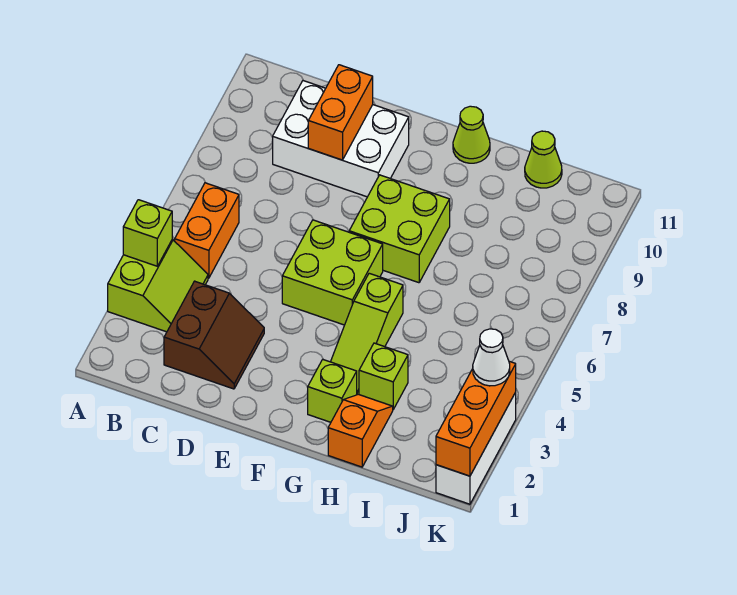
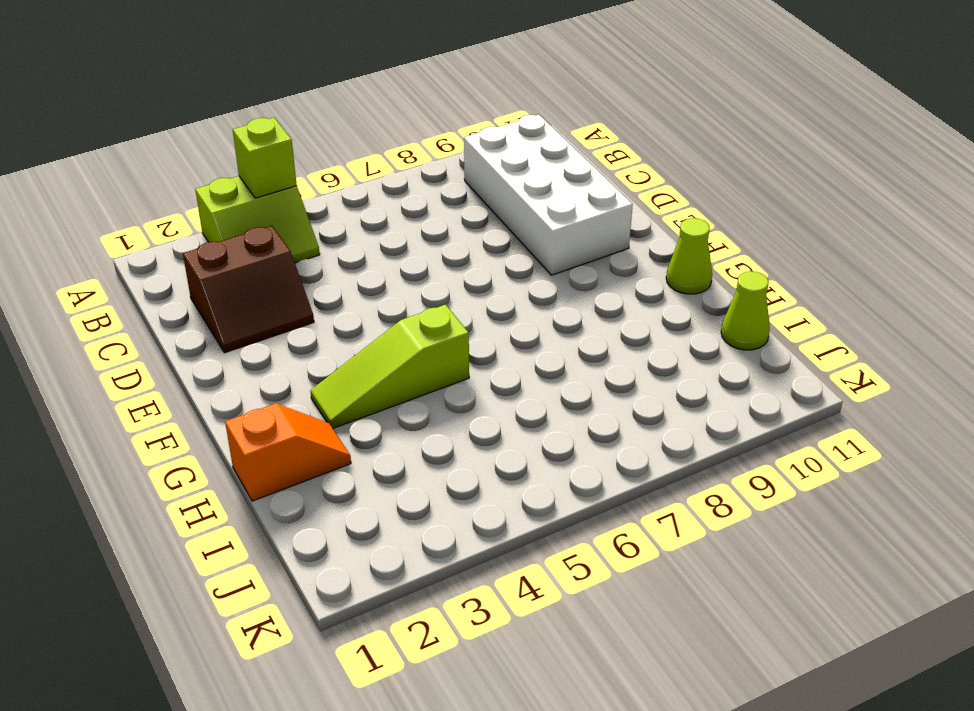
white brick B9:E10 level 1 -> white brick C9:E10 level 1
none -> orange brick B5:B6 level 1
none -> lime brick E5:F6 level 1
none -> lime brick F7:G8 level 1

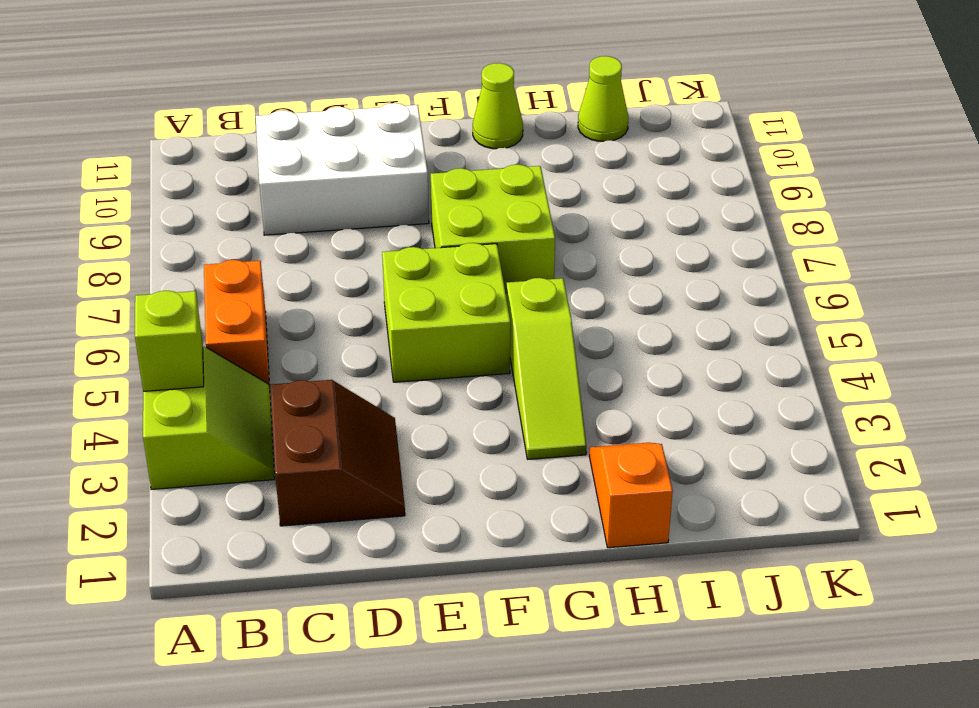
none -> lime brick G2 level 1
none -> lime brick H3 level 1
none -> white brick K1:K3 level 1

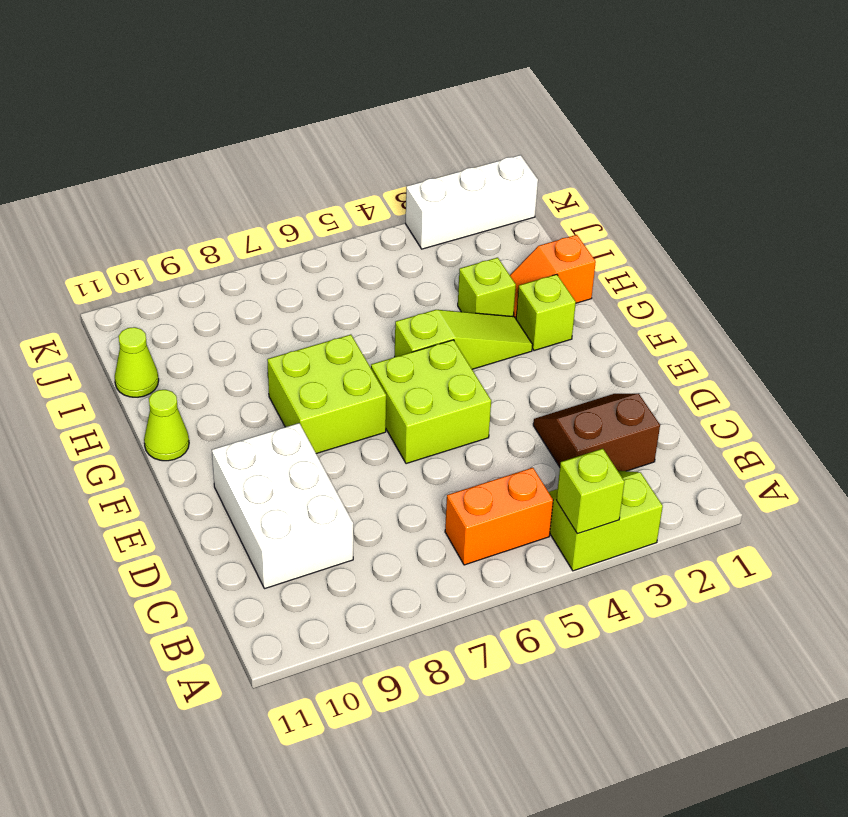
none -> orange brick D9:D10 level 2
none -> orange brick K1:K3 level 2
none -> white cone K3 level 3

